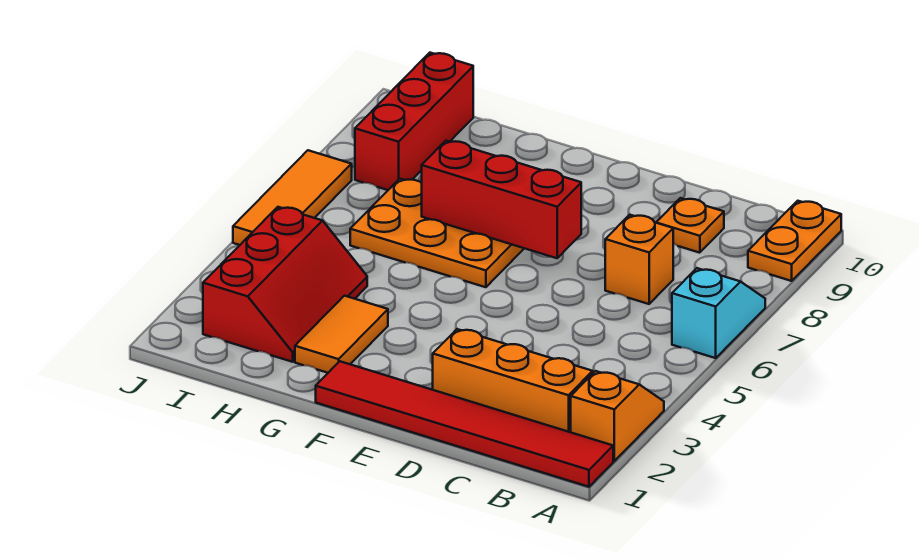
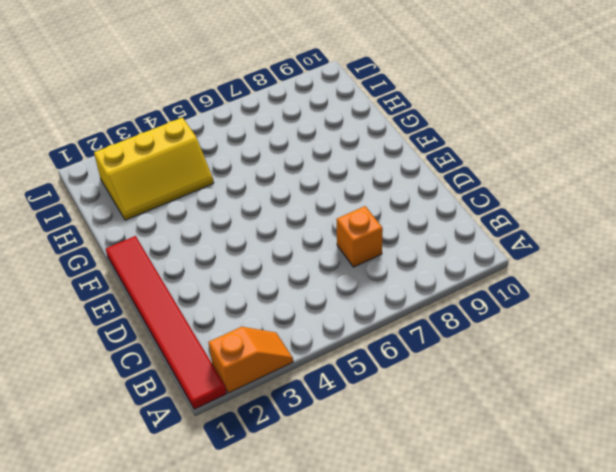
yellow slope H2:I4 level 1 top I -> red slope H2:I4 level 1 top I
none -> cyan slope A6:A7 level 1 top 6
none -> orange plate A9:A10 level 1
none -> orange brick B2:D2 level 1

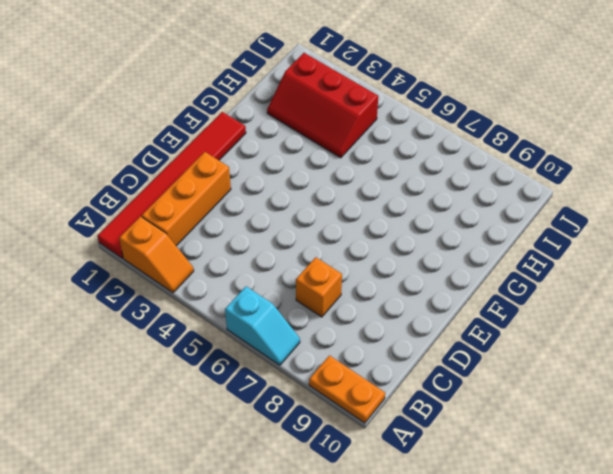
none -> orange plate C9 level 1
none -> orange plate F6:H7 level 1
none -> orange tile G2:G3 level 1

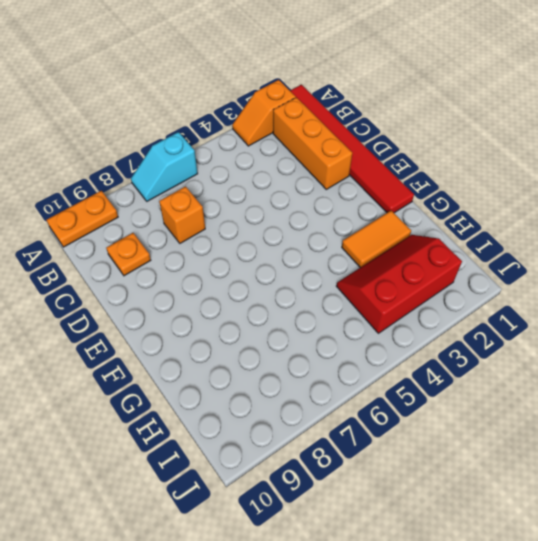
none -> orange plate F6:H7 level 1
none -> red brick I8:I10 level 1
none -> orange tile J5:J7 level 1

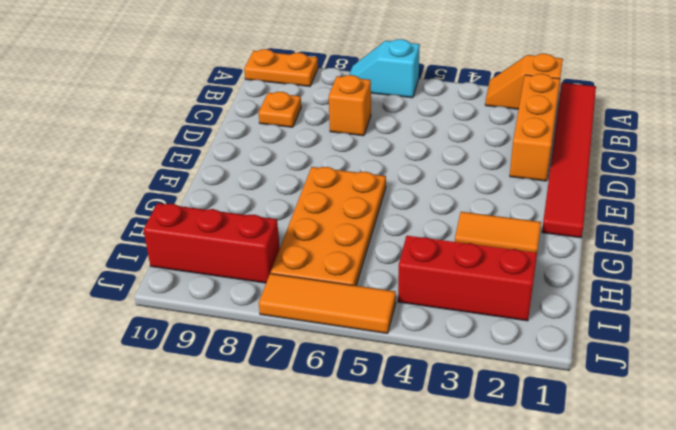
orange plate F6:I7 level 1 -> orange plate F6:H7 level 1
none -> red brick E7:G7 level 2

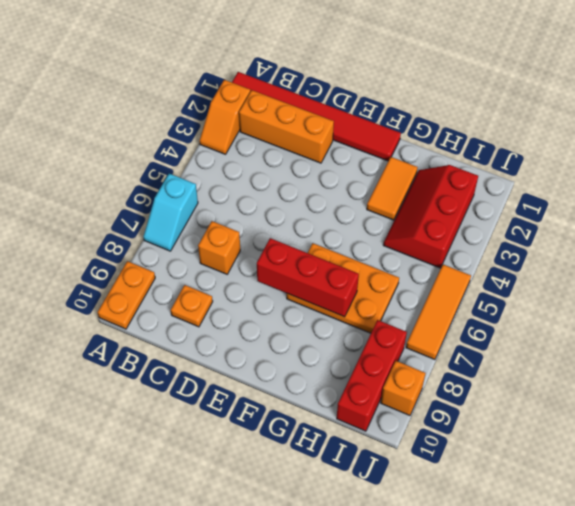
orange brick J9 level 1 -> none

